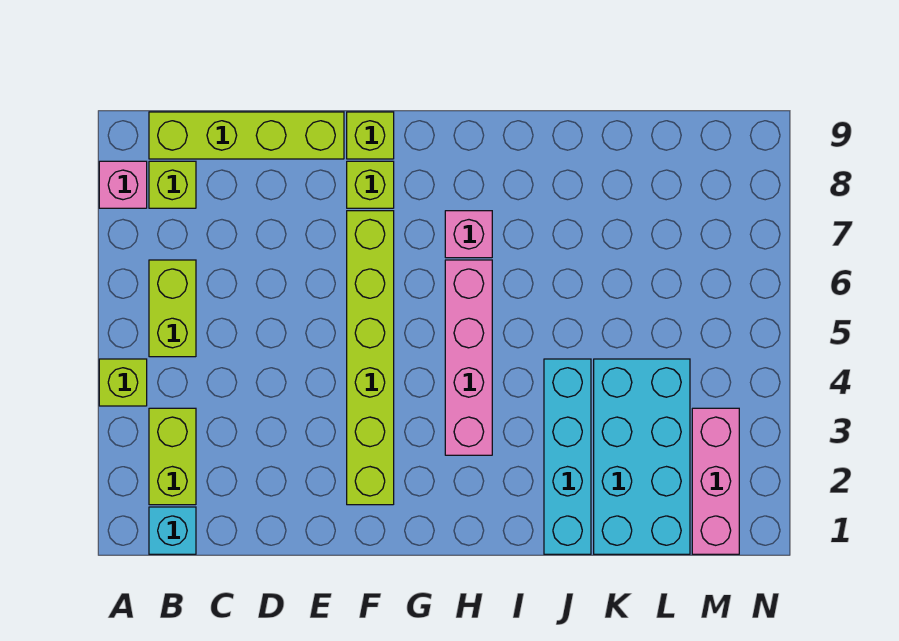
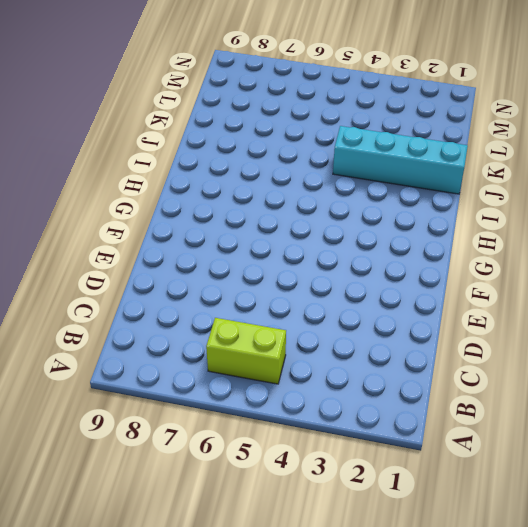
none -> lime brick A4 level 1
none -> pink brick A8 level 1
none -> cyan brick B1 level 1

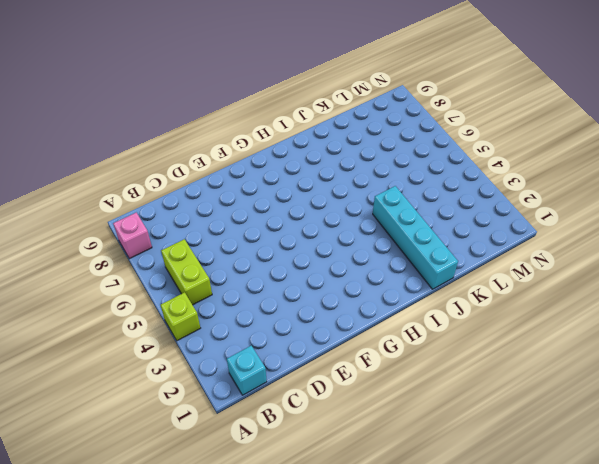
none -> lime brick B2:B3 level 1
none -> lime brick B8 level 1
none -> lime brick B9:E9 level 1

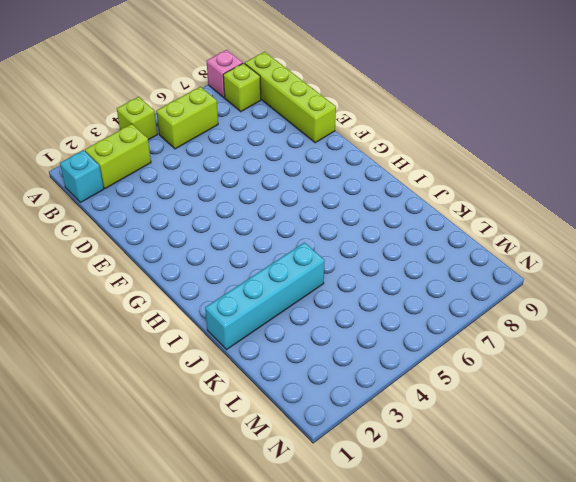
none -> lime brick F2:F7 level 1
none -> lime brick F8 level 1
none -> lime brick F9 level 1

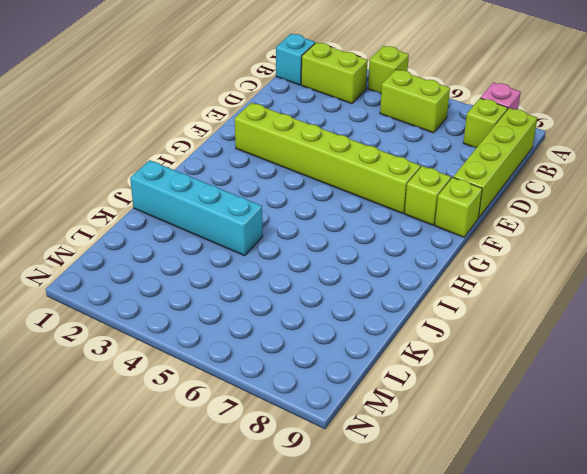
none -> pink brick H3:H6 level 1
none -> pink brick H7 level 1
none -> cyan brick K1:L4 level 1

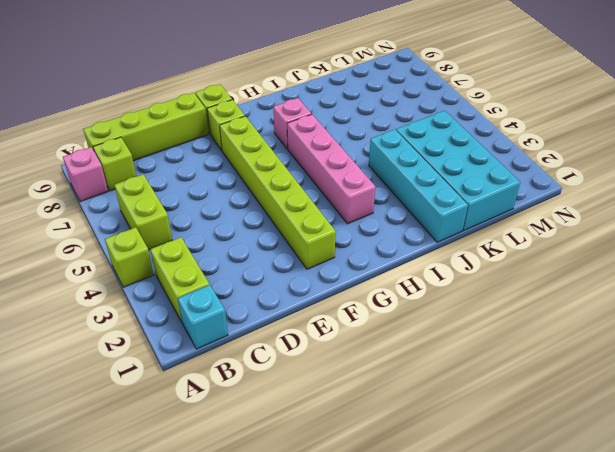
none -> pink brick M1:M3 level 1

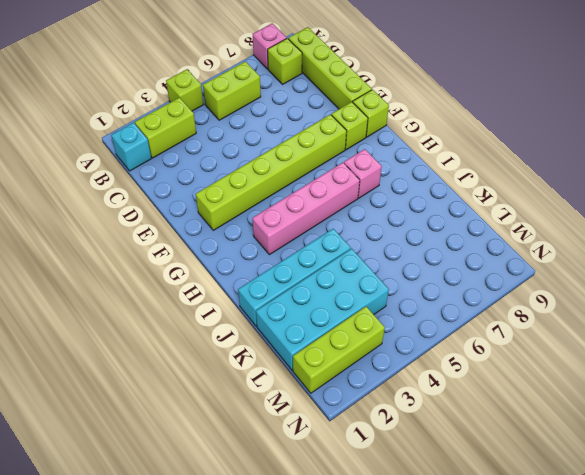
lime brick M1:M3 level 1 -> pink brick M1:M3 level 1

